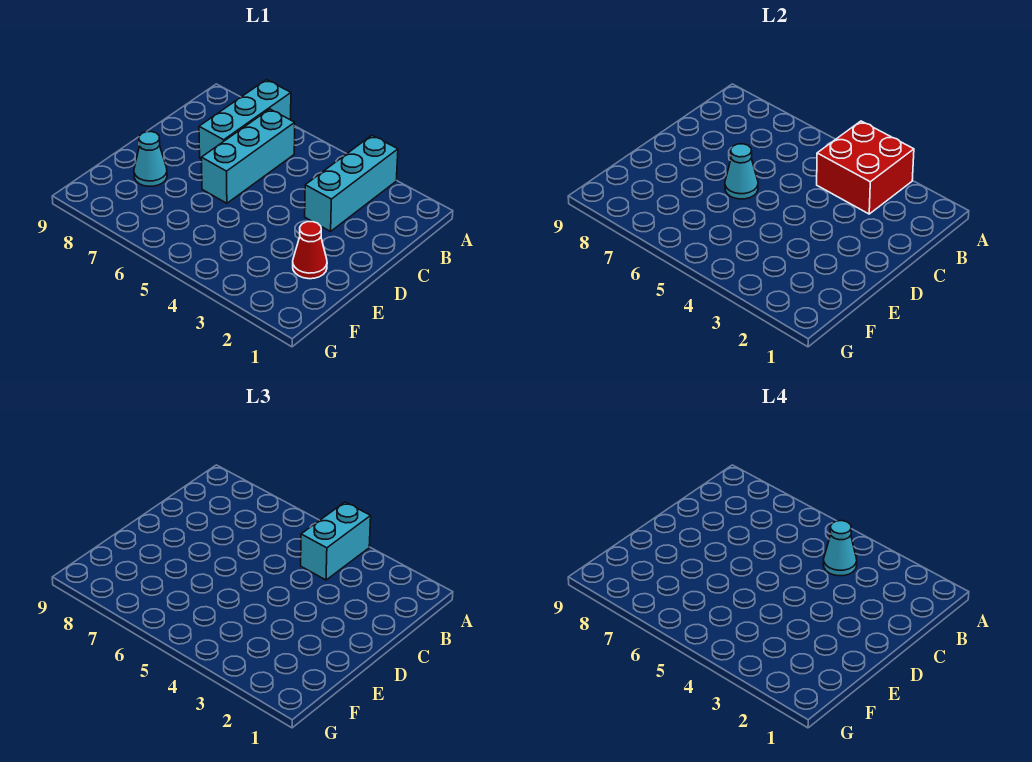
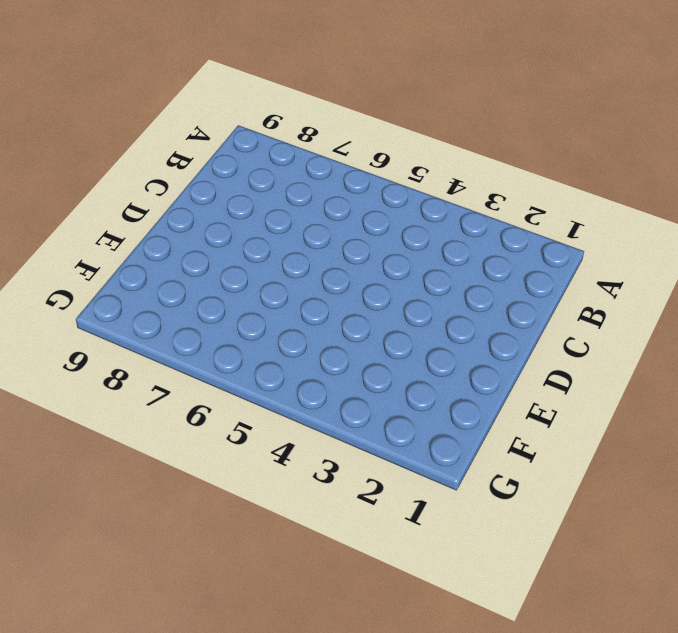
none -> cyan brick A3:C3 level 1
none -> cyan brick A7:C7 level 1

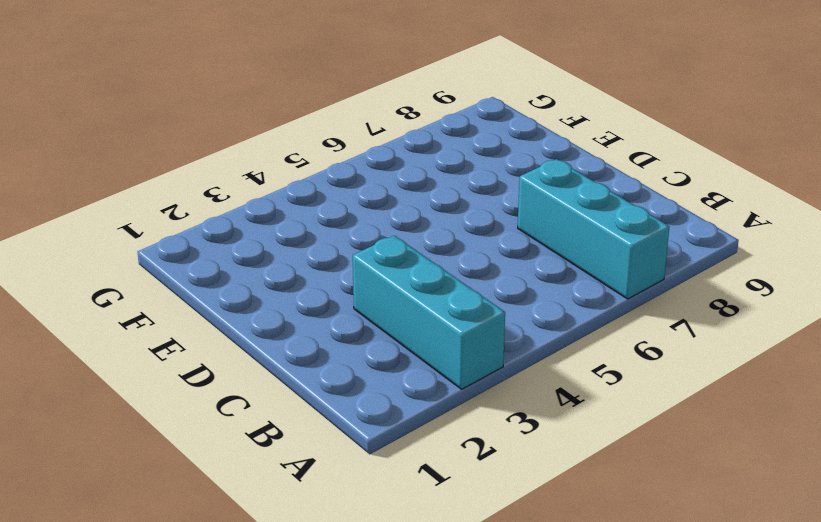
none -> cyan brick B6:D6 level 1
none -> red cone E2 level 1

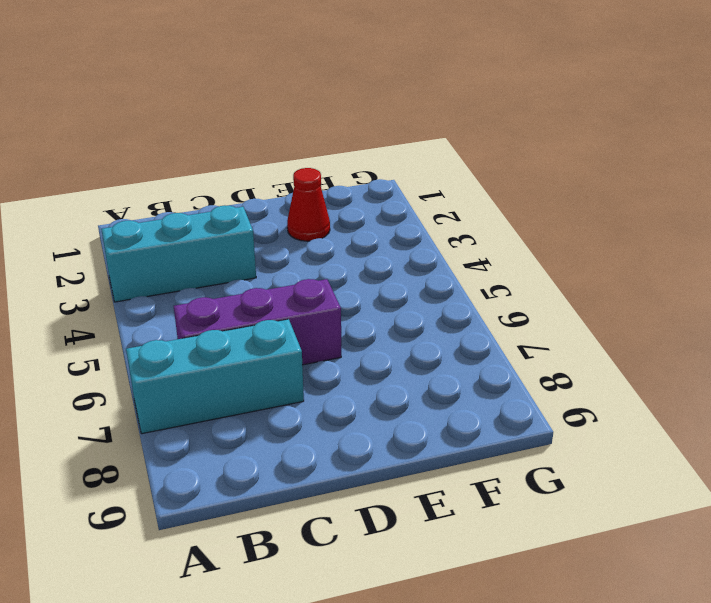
purple brick B6:D6 level 1 -> cyan brick B6:D6 level 1
none -> cyan cone E8 level 1
none -> red brick A3:B4 level 2

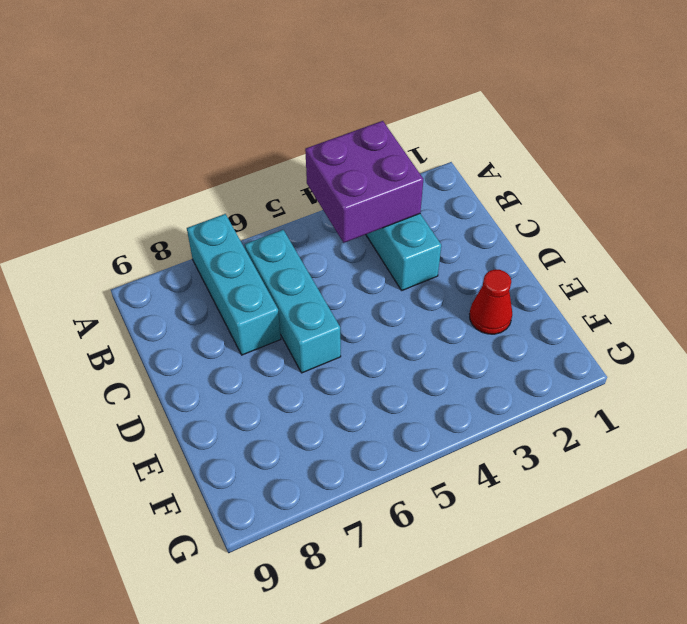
purple brick A3:B4 level 2 -> red brick A3:B4 level 2
none -> cyan cone E8 level 1
none -> cyan cone D6 level 2

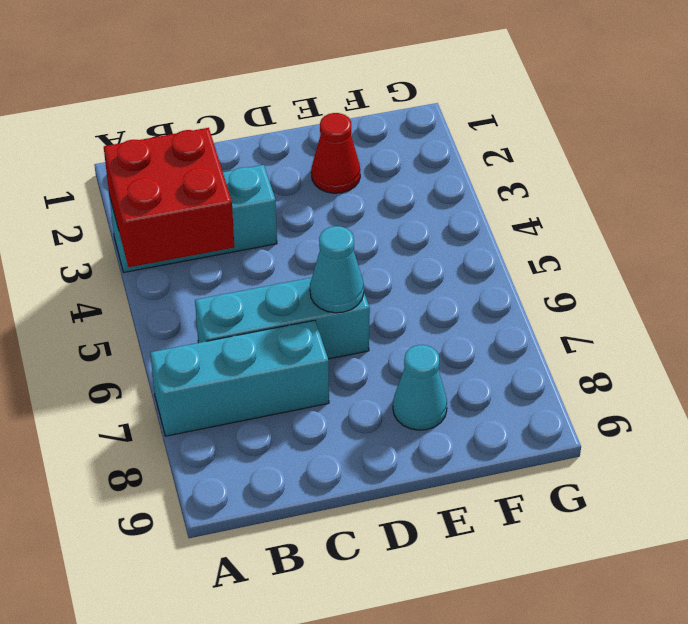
none -> cyan brick A4:B4 level 3
none -> cyan cone B4 level 4

